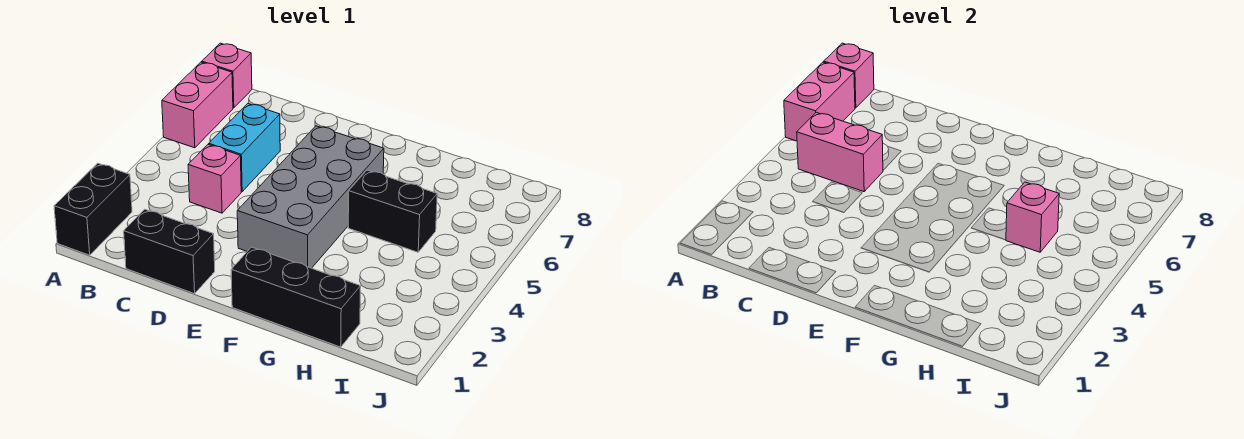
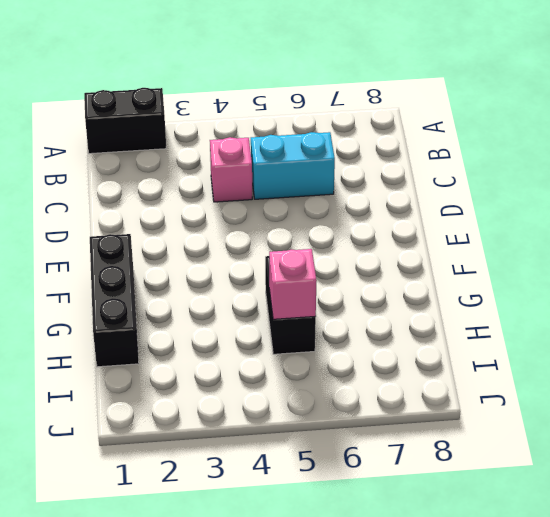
none -> pink brick A6:A7 level 1
none -> pink brick A8 level 1
none -> black brick C1:D1 level 1

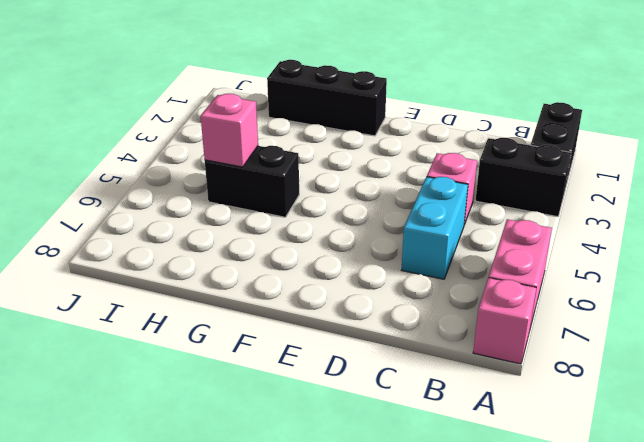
black brick A3:B3 level 1 -> black brick C1:D1 level 1
none -> grey brick E3:F6 level 1
none -> pink brick A6:A7 level 2
none -> pink brick A8 level 2

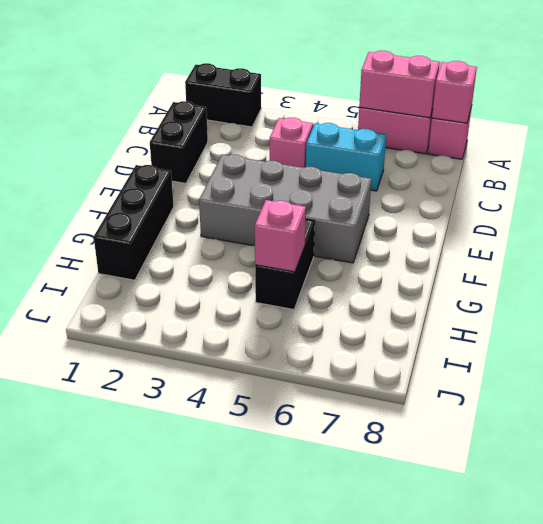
none -> pink brick B5:C5 level 2

